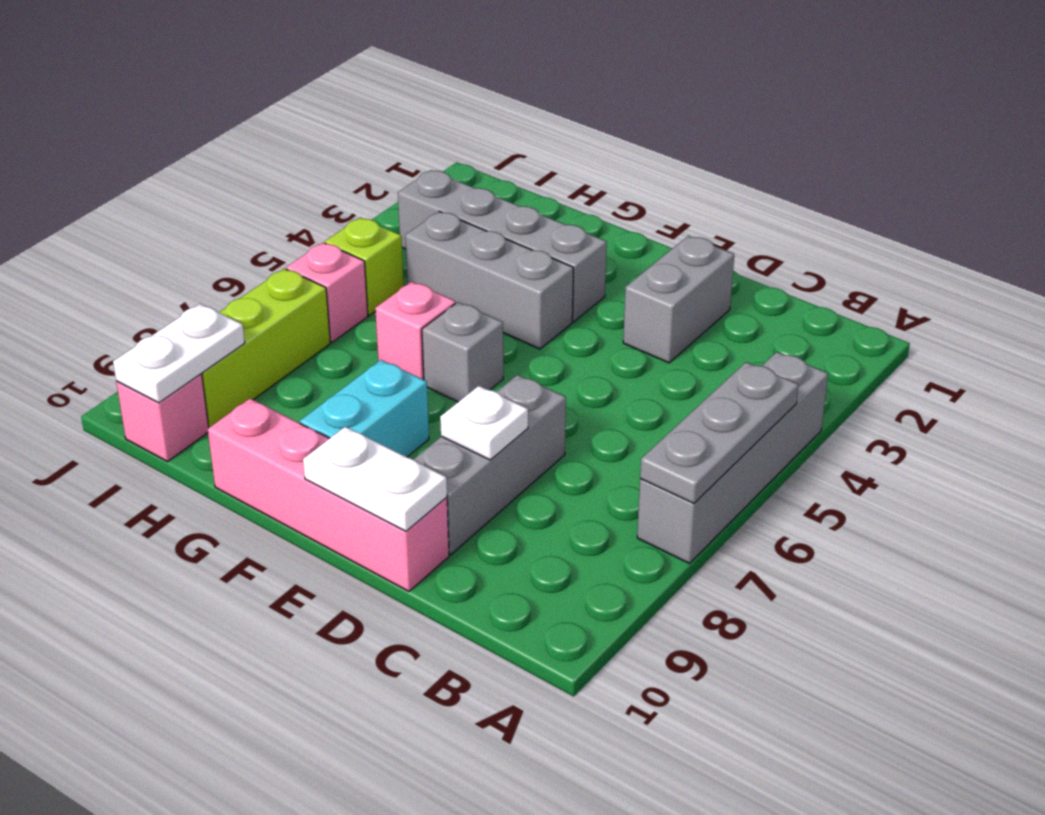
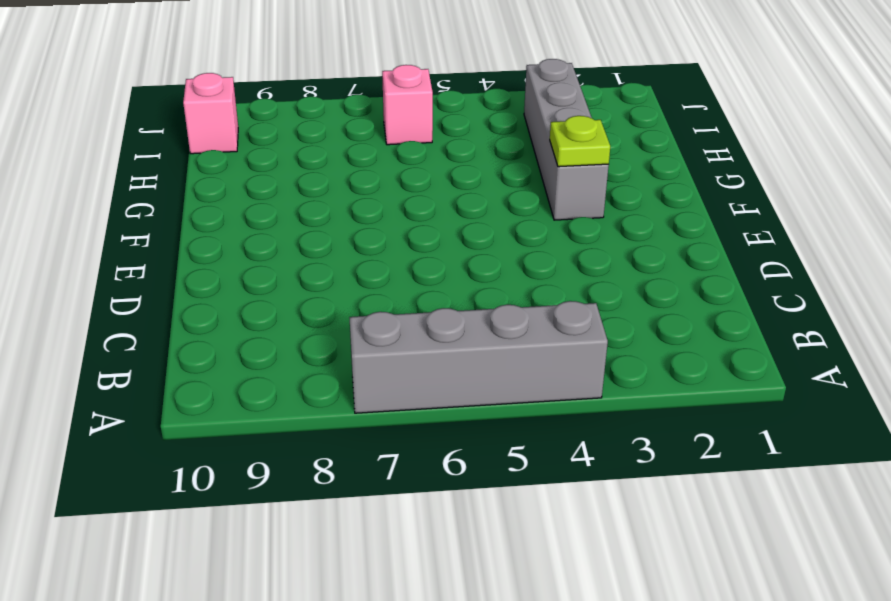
lime plate F3 level 2 -> none
none -> grey brick D2:D3 level 1
none -> grey brick D7:D9 level 1
none -> pink brick D10:G10 level 1

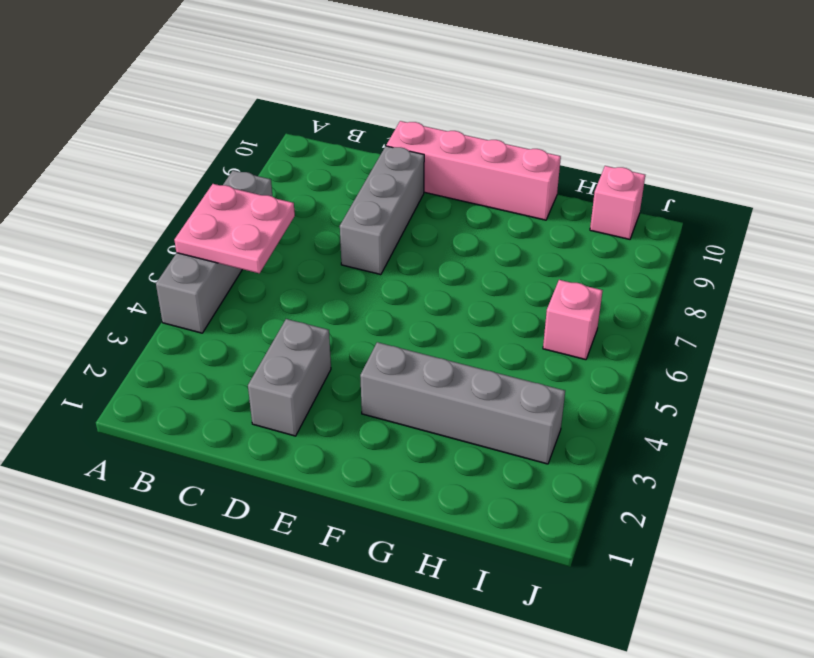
pink plate A5:B6 level 2 -> grey plate A5:A7 level 2
none -> grey brick F4:H4 level 1
none -> grey brick F6 level 1
none -> cyan brick F8:F9 level 1

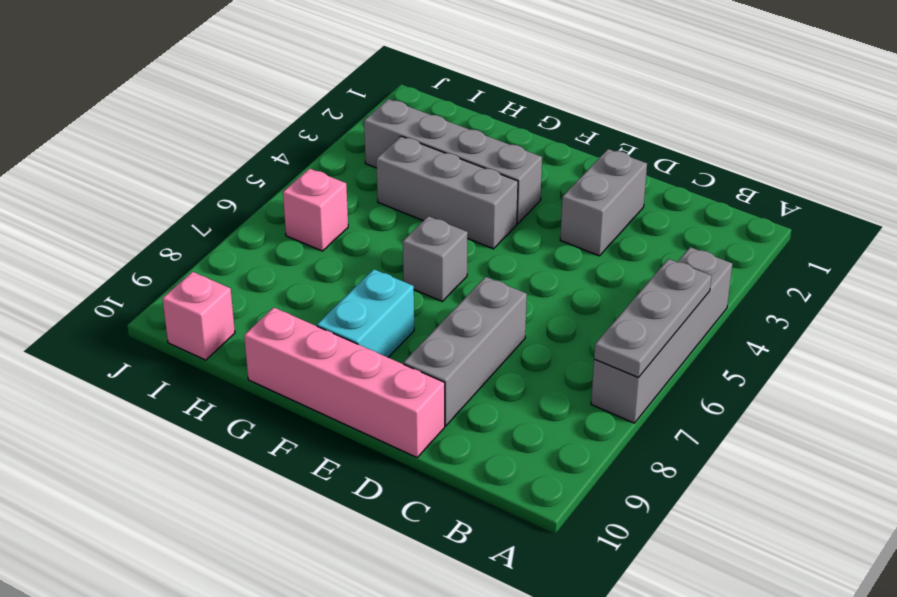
none -> pink brick G6 level 1
none -> lime brick I5 level 1
none -> lime brick I7:I9 level 1

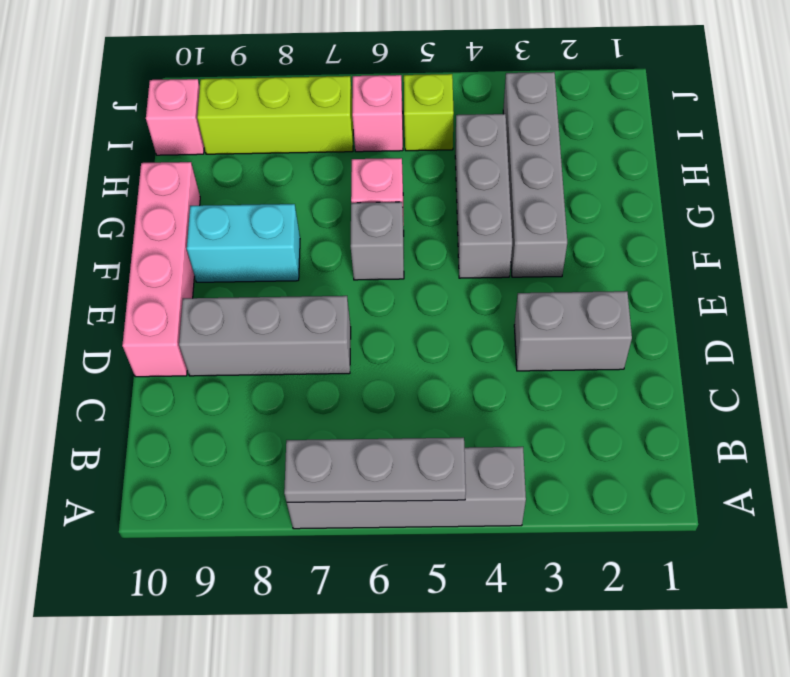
none -> white plate D8 level 2
none -> white plate D10:E10 level 2
none -> white plate I9:I10 level 2

